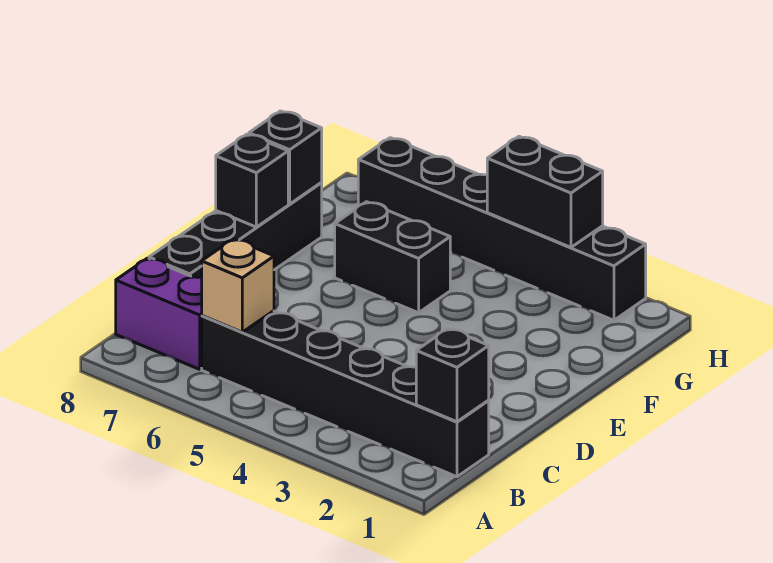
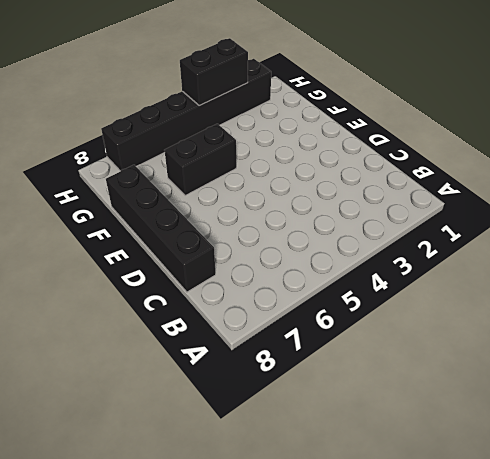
none -> black brick B1:B6 level 1
none -> purple brick B7:B8 level 1

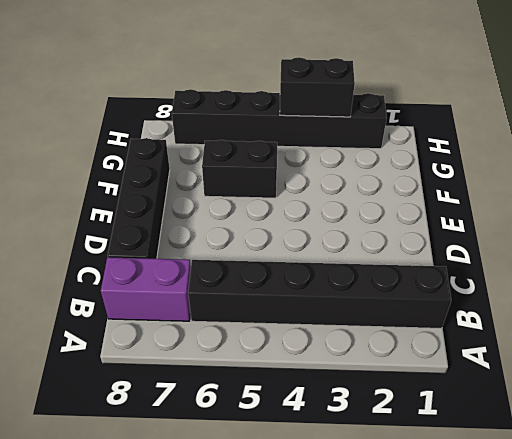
none -> black brick B1 level 2
none -> tan brick B6 level 2

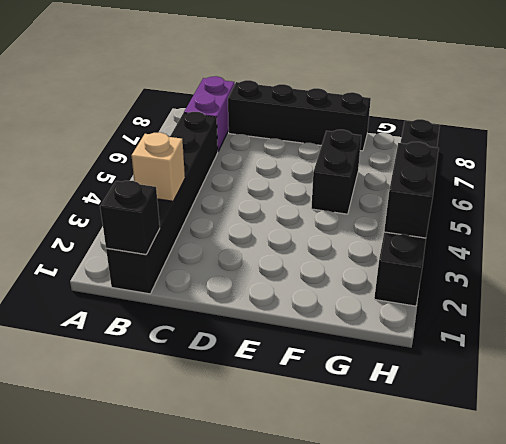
tan brick B3 level 2 -> tan brick B6 level 2
none -> black brick E8 level 2
none -> black brick F8 level 2

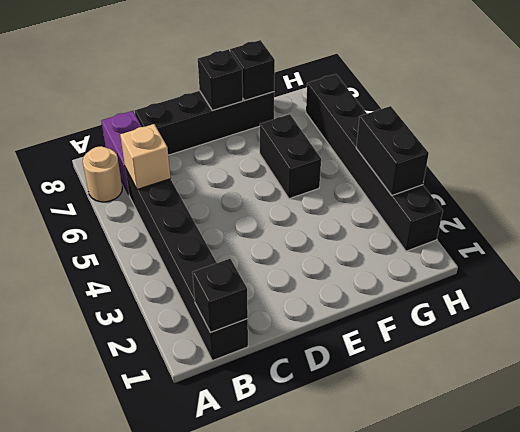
tan round brick A7 level 1 -> none

